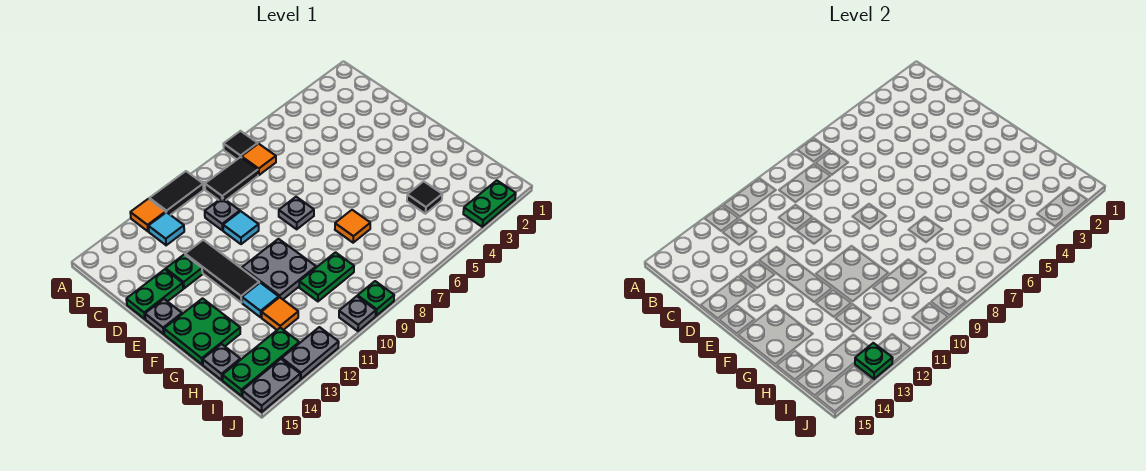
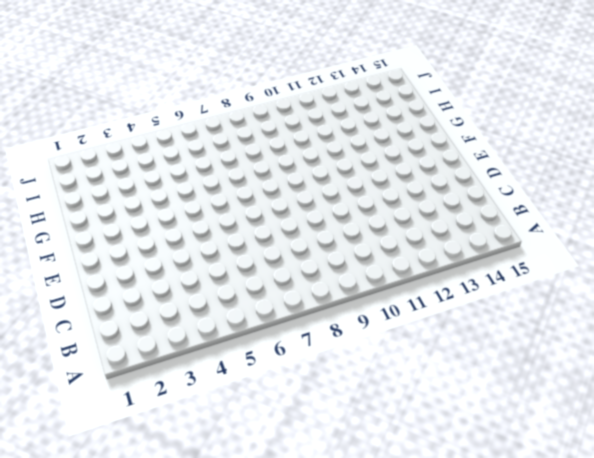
none -> black tile A7 level 1
none -> black tile A10:A11 level 1
none -> orange tile A12 level 1

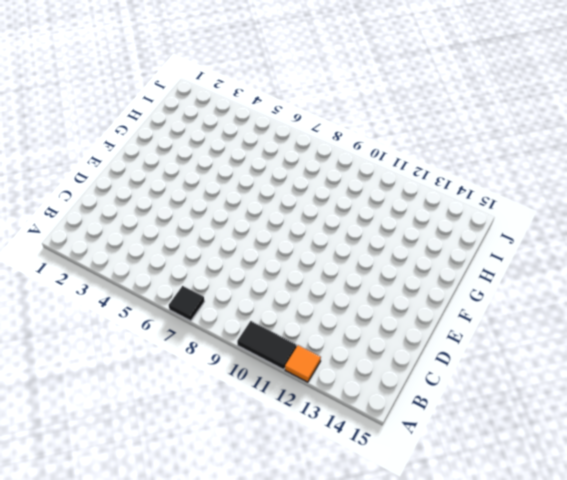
none -> orange tile B7 level 1
none -> black tile B8:B9 level 1
none -> cyan tile B12 level 1

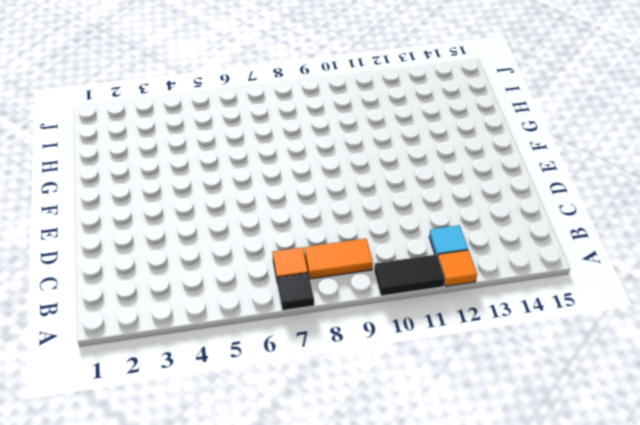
orange tile B8:B9 level 1 -> black tile B8:B9 level 1
none -> grey plate C10 level 1
none -> cyan tile D10 level 1
none -> black tile D12:F12 level 1

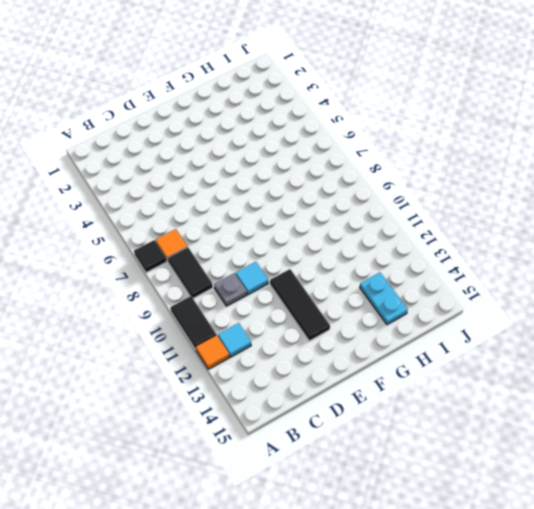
black tile E11:E13 level 1 -> black tile D12:F12 level 1
cyan plate H13:H14 level 1 -> none
none -> green plate D13 level 1
none -> green plate D14:D15 level 1
none -> grey plate E8 level 1

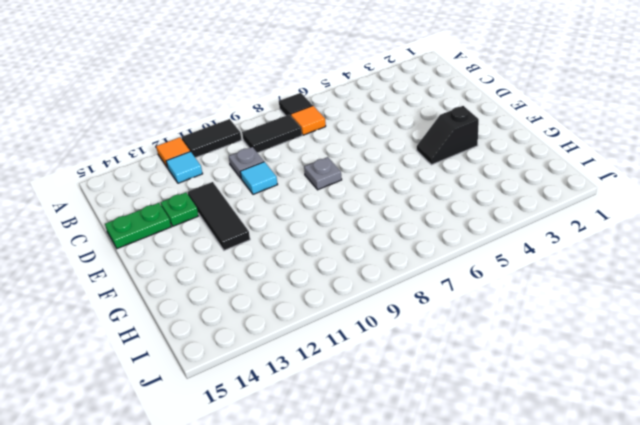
black slope F3:F4 level 1 top 3 -> none
none -> grey plate E15 level 1
none -> grey plate F10:G11 level 1
none -> green plate F14:G15 level 1

